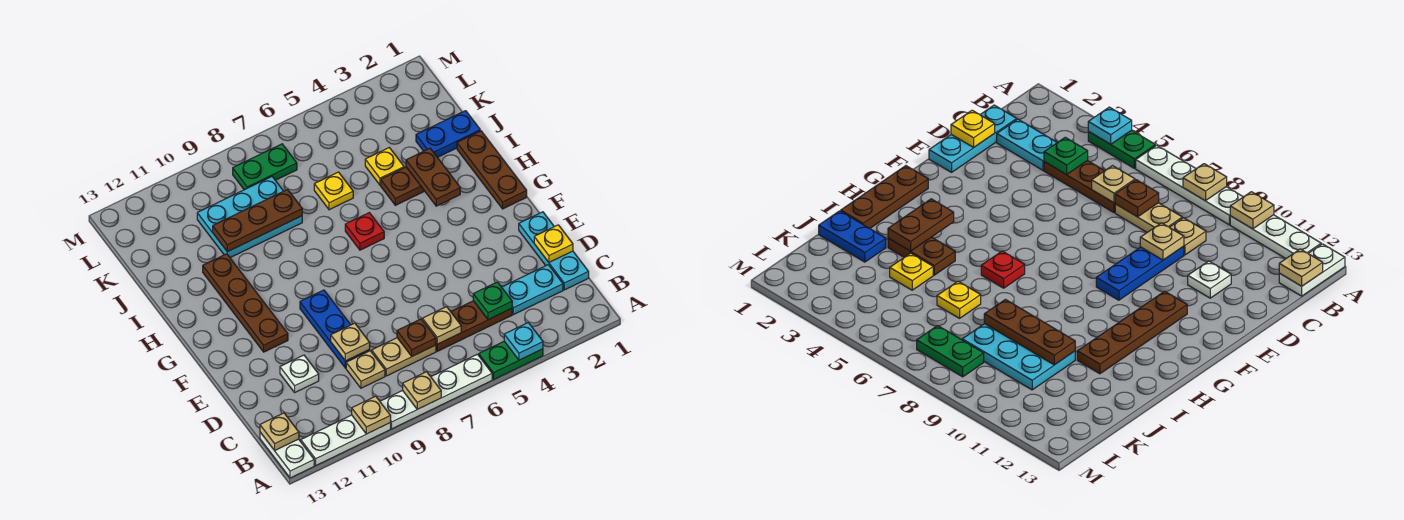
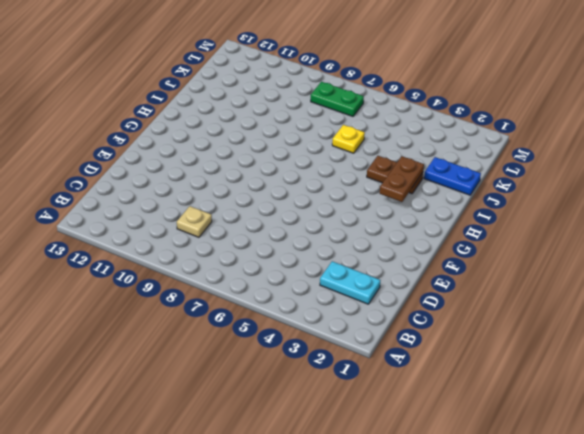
none -> green plate A4:A5 level 1
none -> white plate A6:A9 level 1
none -> white plate A10:A12 level 1
none -> white plate A13:B13 level 1

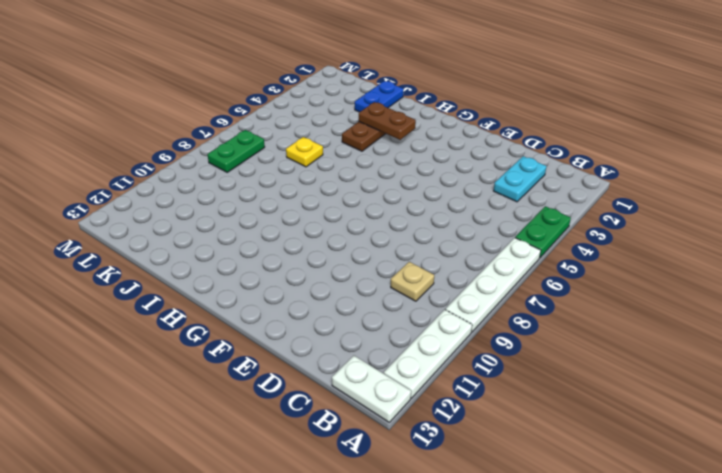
none -> cyan plate C1:E1 level 1
none -> brown plate C4:C6 level 1
none -> tan plate C7:C8 level 1
none -> blue plate D9:F9 level 1

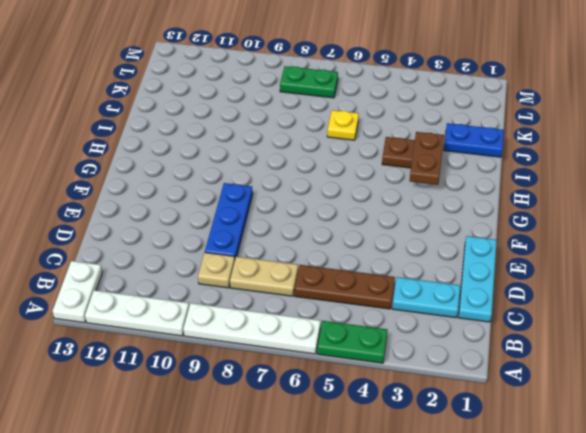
none -> white plate D11 level 1
none -> brown plate F11:I11 level 1
none -> brown plate G1:I1 level 1
none -> red plate H6 level 1

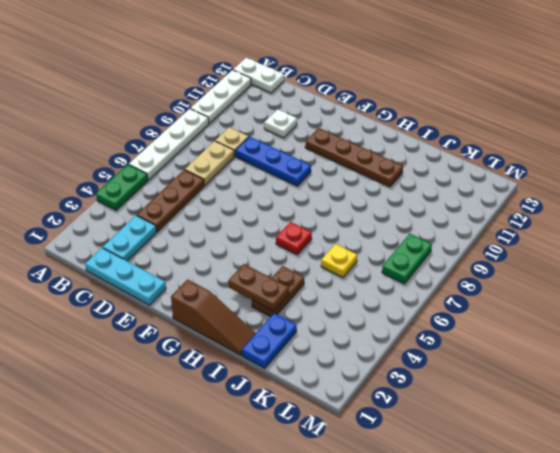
brown slope G1:I1 level 1 top G -> brown plate G1:I1 level 1
none -> yellow plate J4 level 1
none -> cyan plate J8:K10 level 1
none -> cyan plate A4 level 2
none -> tan plate A8 level 2

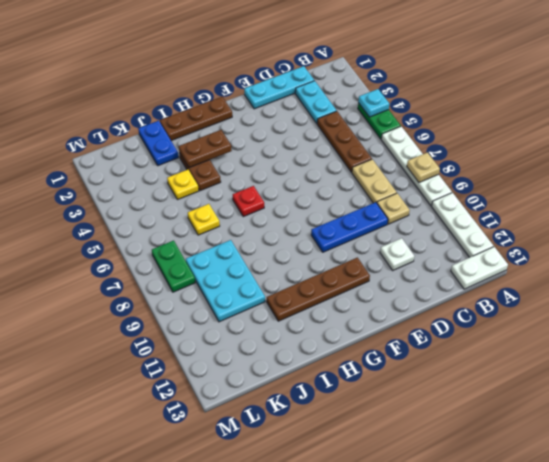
none -> tan plate A10 level 2
none -> tan plate B13 level 2
none -> green plate C4 level 2
none -> tan plate C6 level 2

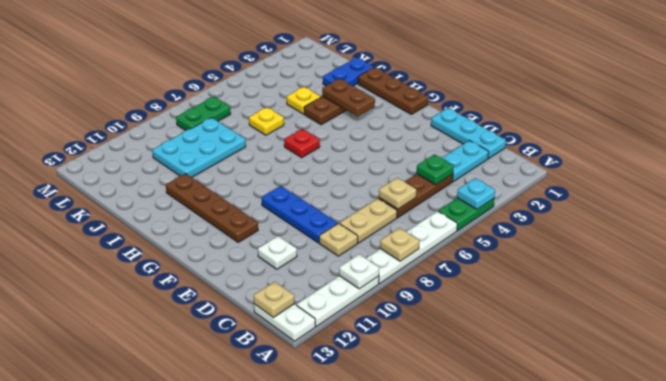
white plate A10 level 2 -> tan plate A10 level 2
none -> brown plate C7 level 2
none -> yellow plate D1 level 2
none -> tan plate D9 level 2
none -> brown plate J8:J10 level 2

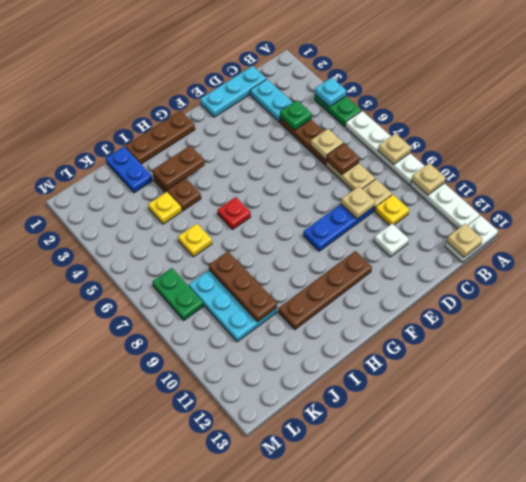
yellow plate C10 level 1 -> yellow plate D1 level 2

